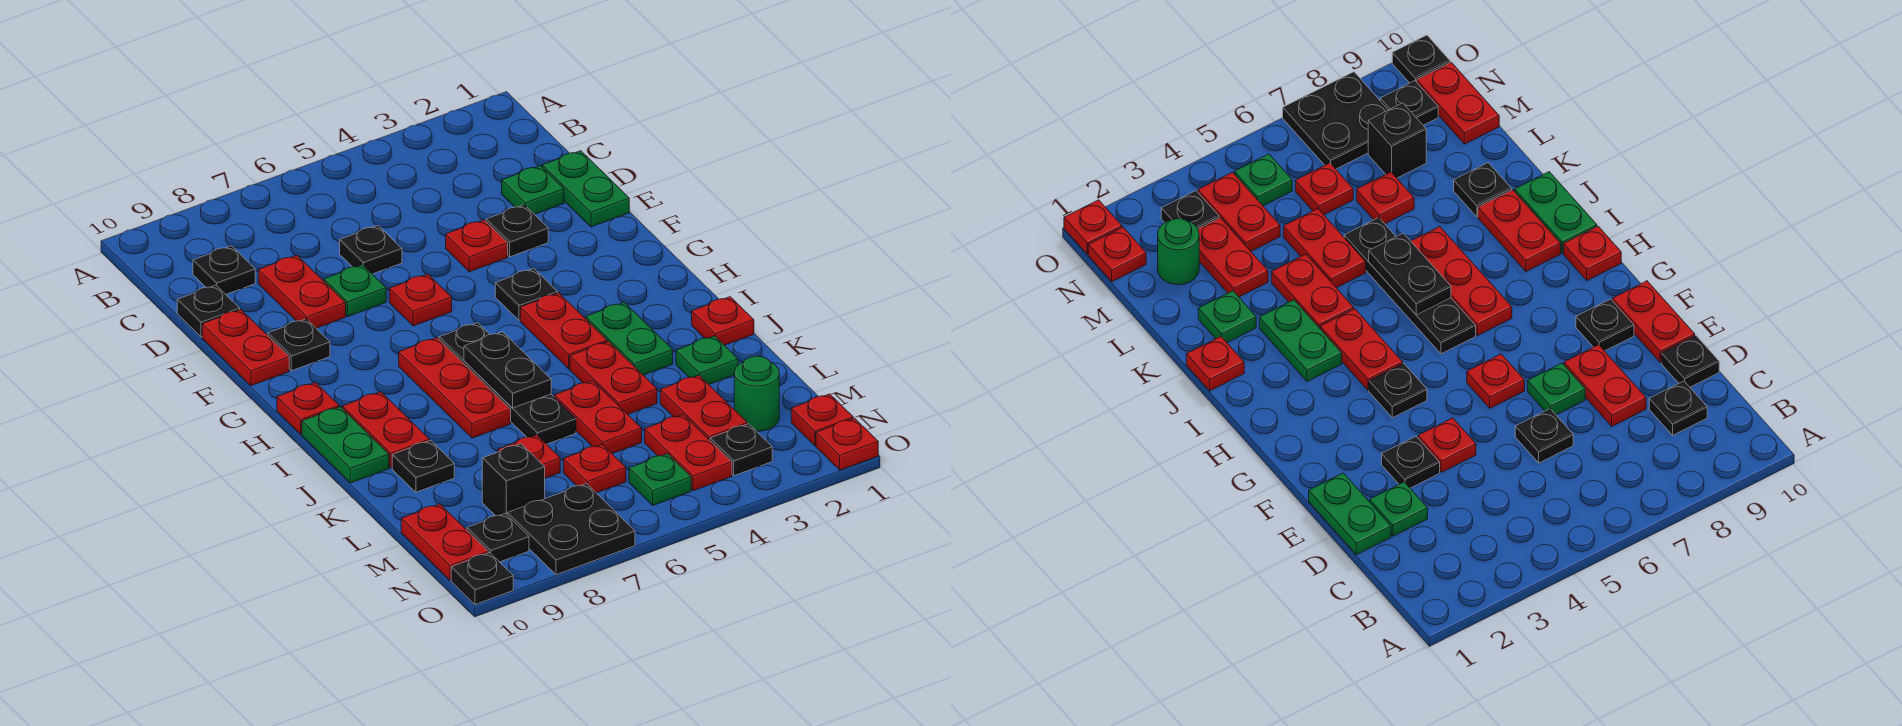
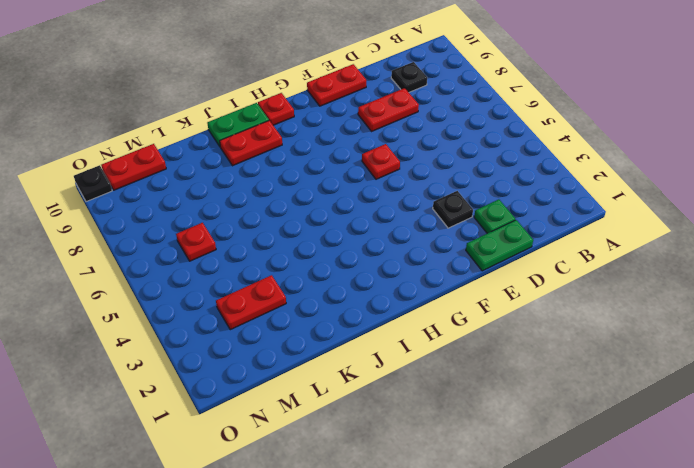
none -> black plate D6 level 1
none -> black plate D10 level 1
none -> red plate E4 level 1
none -> green plate E7 level 1

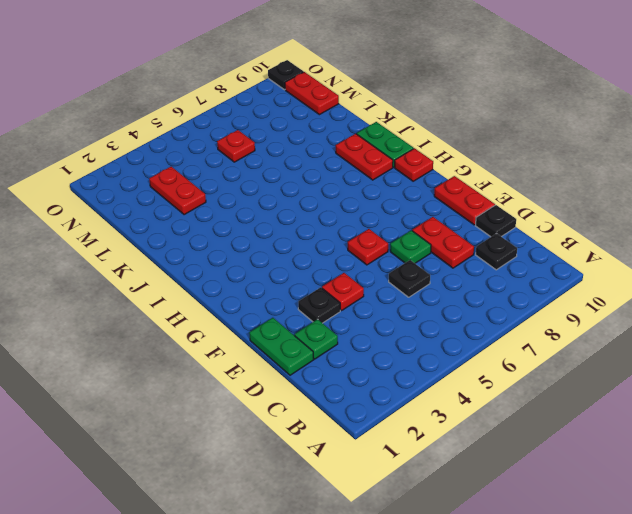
none -> black plate F9 level 1
none -> black plate G4 level 1
none -> red plate H4:I4 level 1
none -> black plate H6:K6 level 1

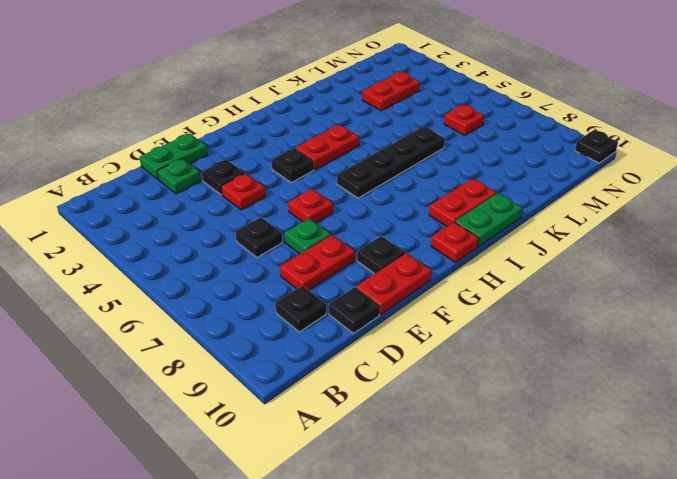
none -> red plate H7:J7 level 1
none -> green plate I3:J3 level 1
none -> red plate J1 level 1
none -> red plate J4:K4 level 1

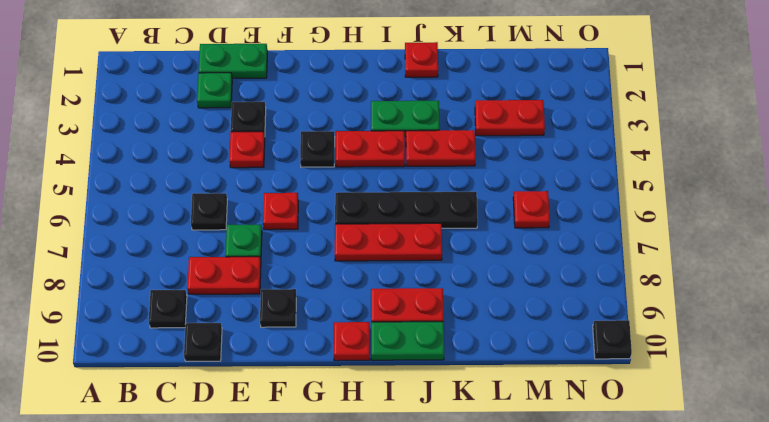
none -> red plate E10:F10 level 1
none -> green plate K2 level 1
none -> red plate K5:L5 level 1
none -> black plate K9 level 1

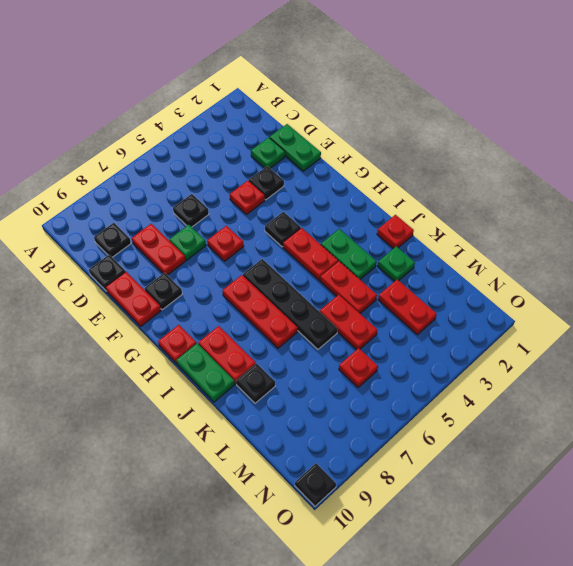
none -> red plate L7 level 1
none -> green round brick M2 level 1
none -> red plate M4:N4 level 1
none -> black brick M8 level 1

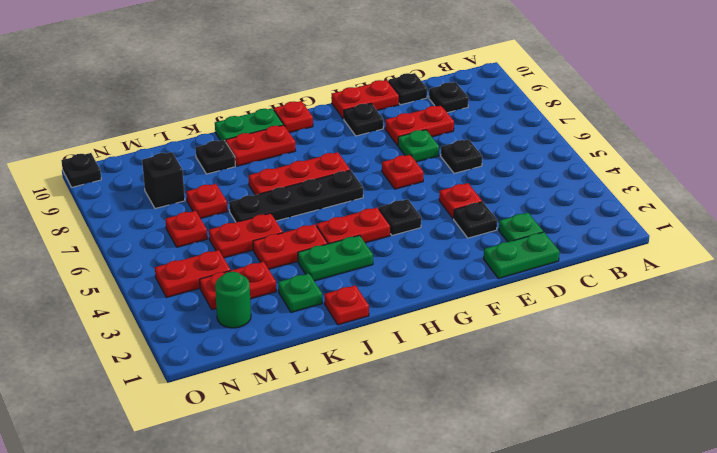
none -> red plate M10:N10 level 1
none -> red plate N1 level 1
none -> black plate N3 level 1
none -> green plate N5 level 1

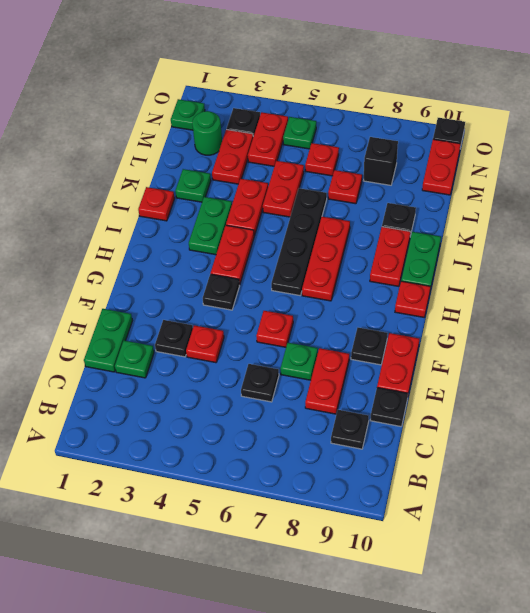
green plate N1 level 1 -> red plate N1 level 1
none -> black plate N7:O8 level 1
none -> black plate N9 level 1
none -> red plate O1 level 1
none -> black plate I6:J6 level 2

